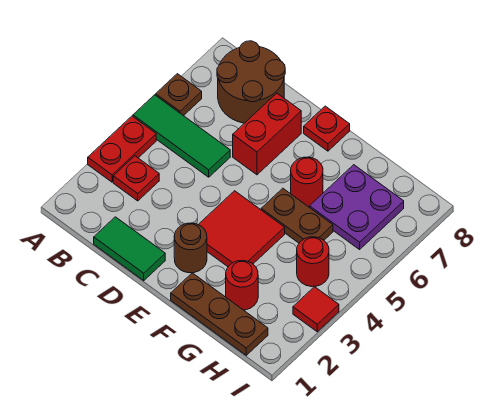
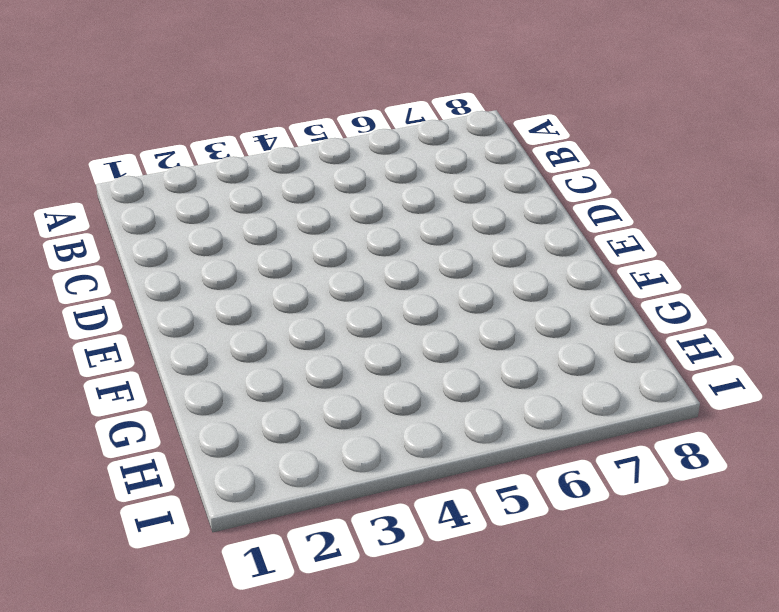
none -> red plate A3:A4 level 1
none -> green tile A5:C5 level 1
none -> brown plate A6 level 1

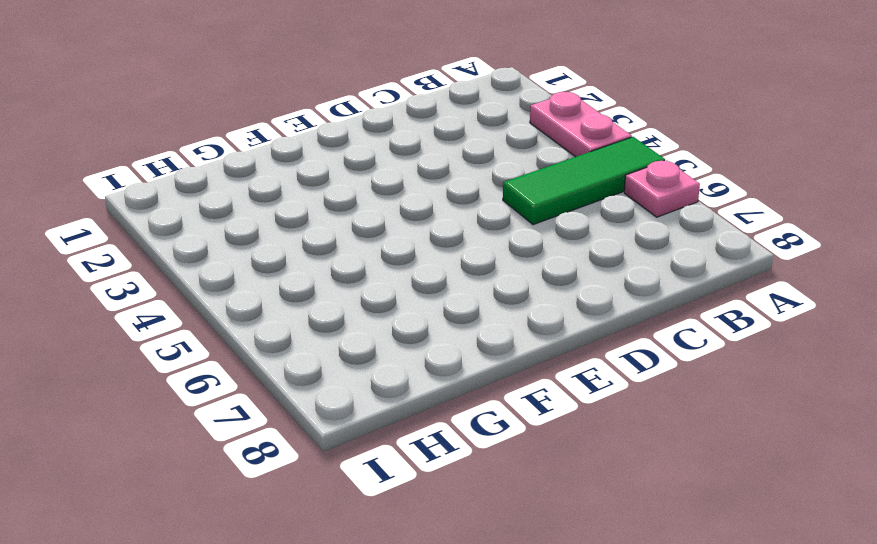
pink plate A3:A4 level 1 -> red plate A3:A4 level 1
pink plate A6 level 1 -> brown plate A6 level 1
none -> red plate B3 level 1
none -> brown round brick B7:C8 level 1
none -> green tile C1:D1 level 1

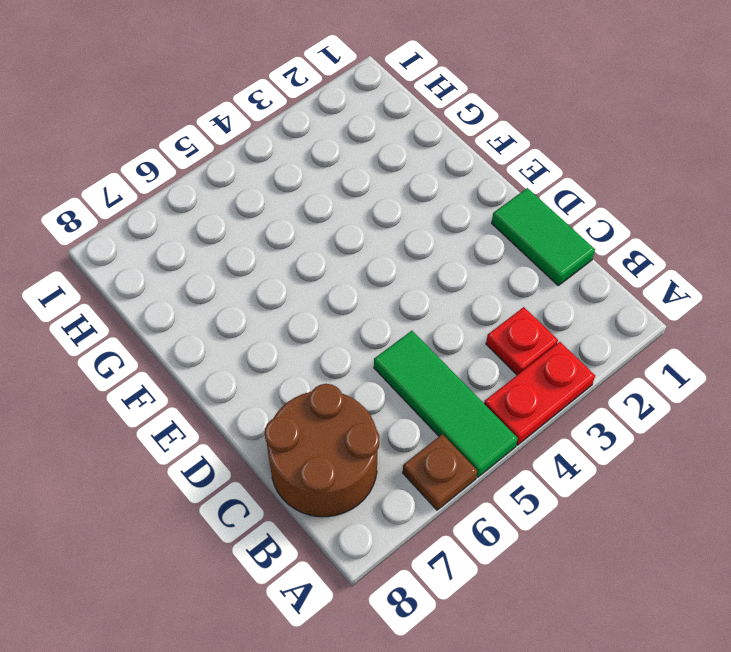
none -> red brick D6:D7 level 1
none -> brown round brick E2 level 1
none -> red tile E3:F4 level 1

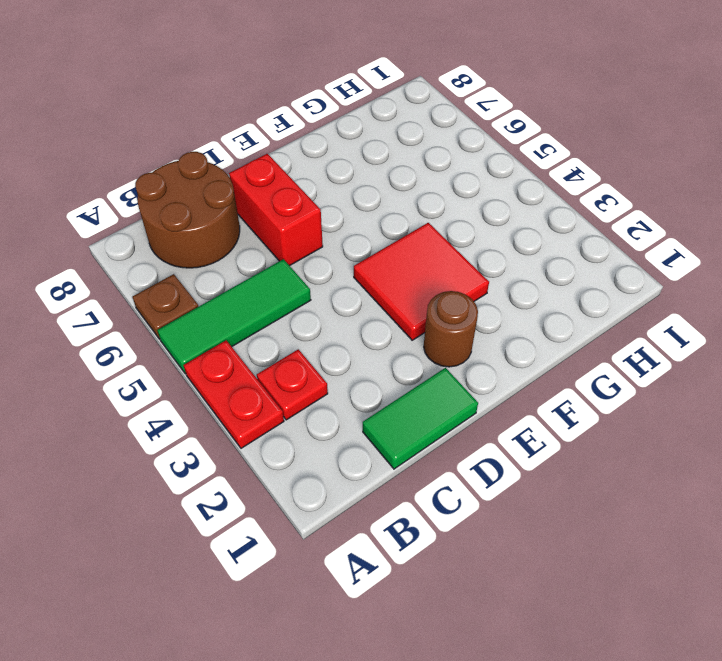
none -> red plate E8 level 1
none -> brown plate F1:H1 level 1
none -> brown plate F5:G5 level 1

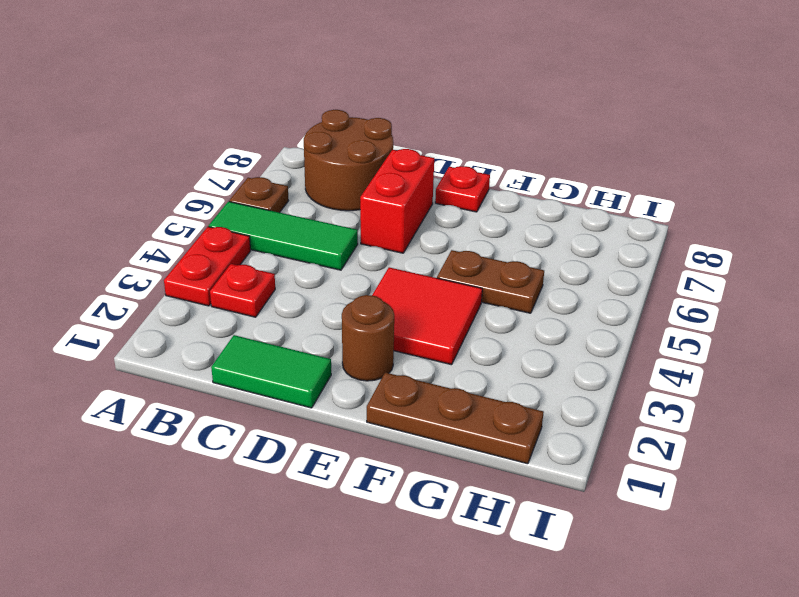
none -> red round brick F6 level 1
none -> red round brick G2 level 1
none -> purple plate G6:H7 level 1

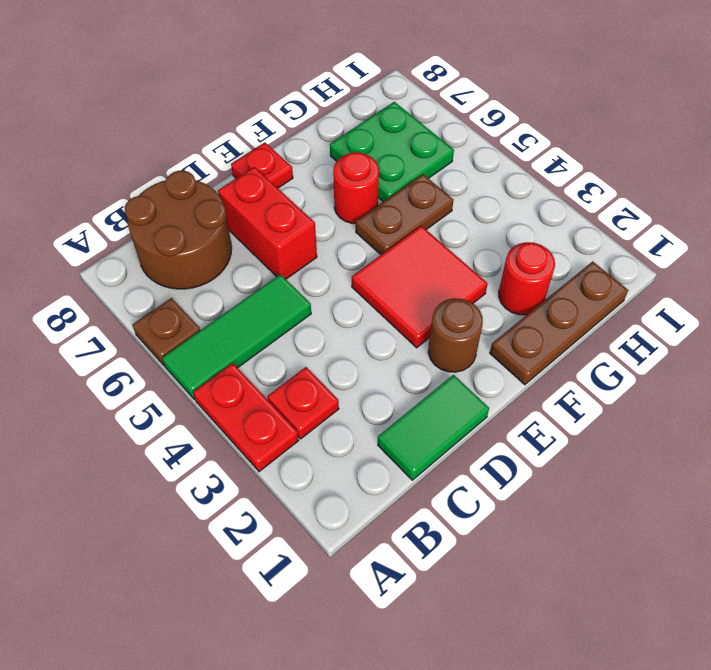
green plate G6:H7 level 1 -> purple plate G6:H7 level 1
none -> red round brick H4 level 1
none -> red tile I3 level 1

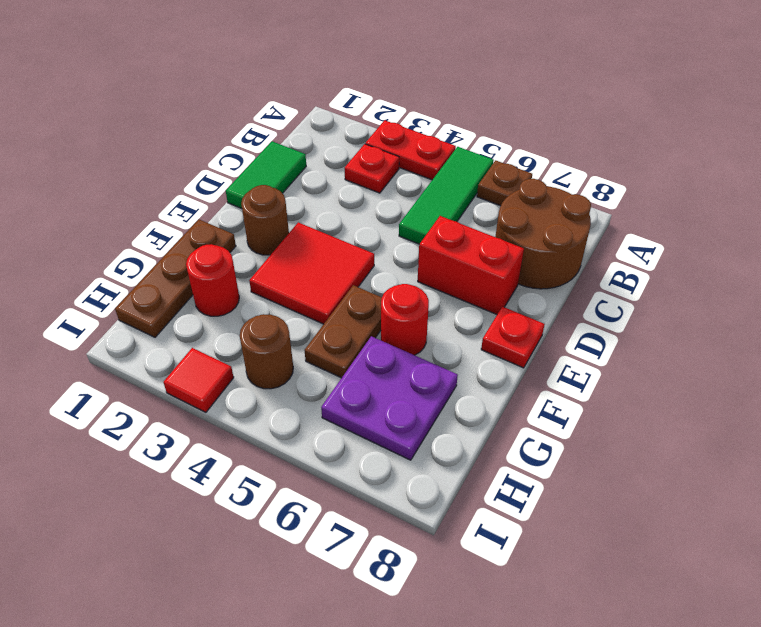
brown round brick H4 level 1 -> red round brick H4 level 1

